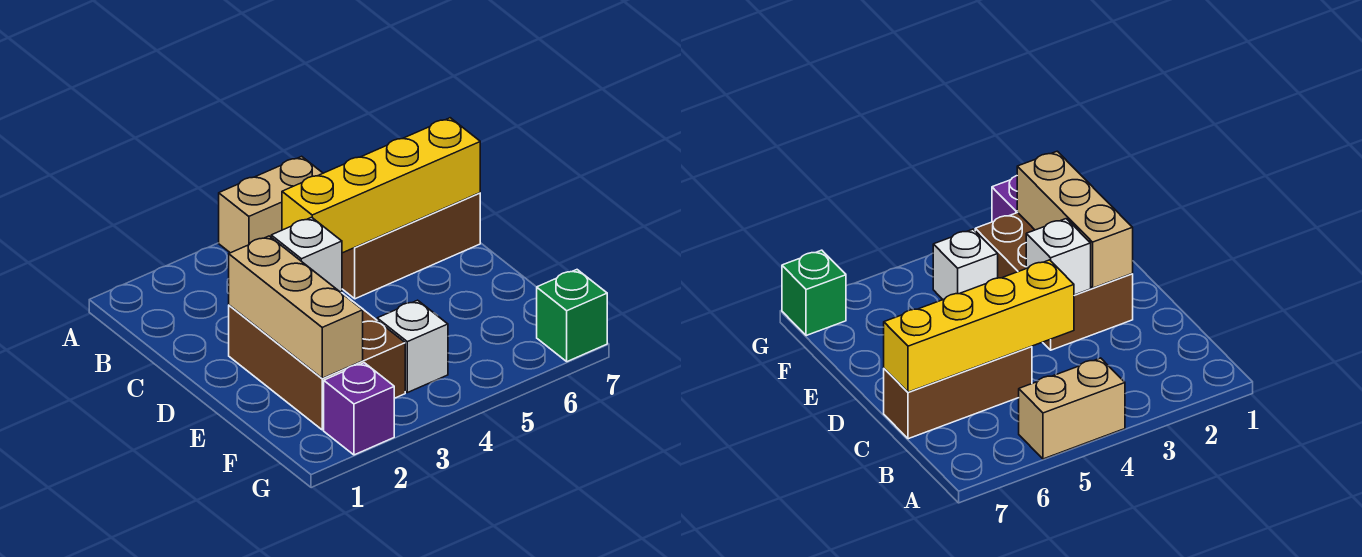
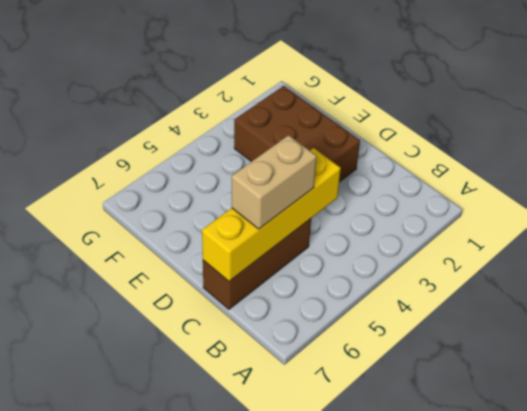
tan brick C5:C6 level 3 -> tan brick A4:A5 level 1
none -> white brick F4 level 1
none -> purple brick G2 level 1

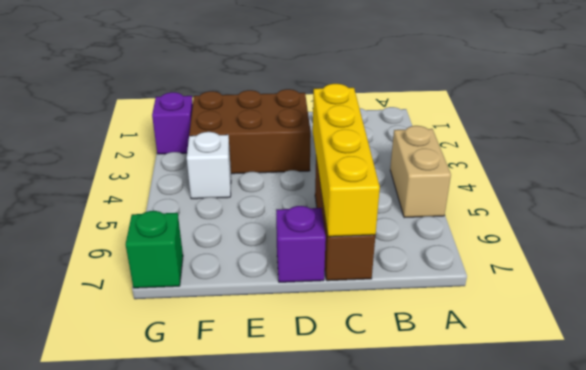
purple brick D7 level 1 -> none
none -> tan brick D2:F2 level 2
none -> white brick D3 level 2

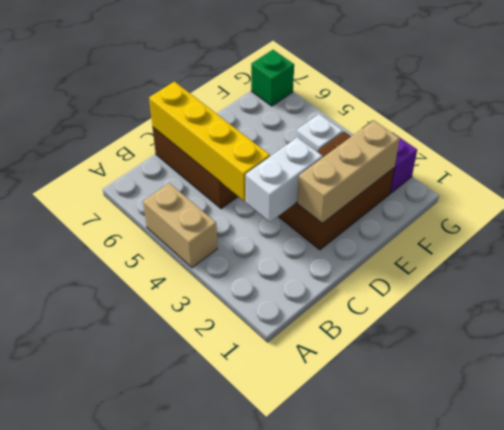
white brick C3:D3 level 2 -> white brick D3 level 2

